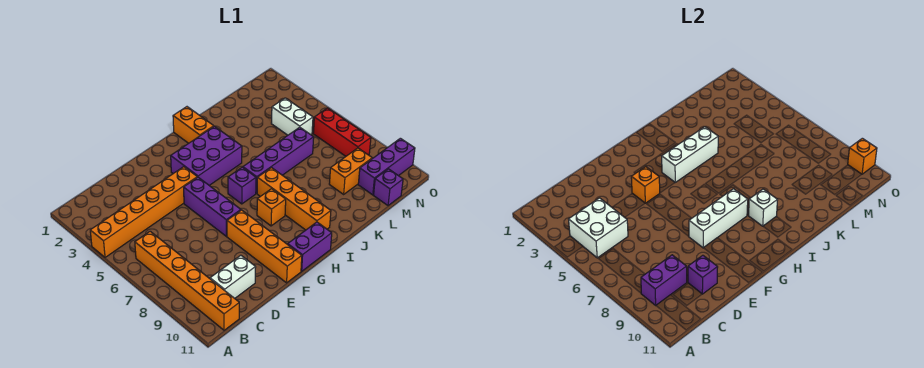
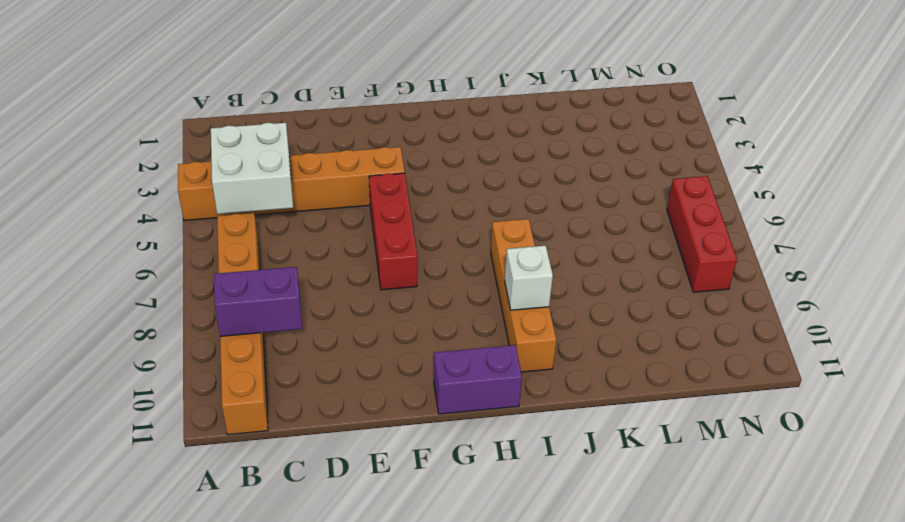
red brick F5:F7 level 1 -> purple brick F5:F7 level 1
none -> white brick C10:D10 level 1
none -> orange brick F8:F11 level 1
none -> purple brick G3:I4 level 1

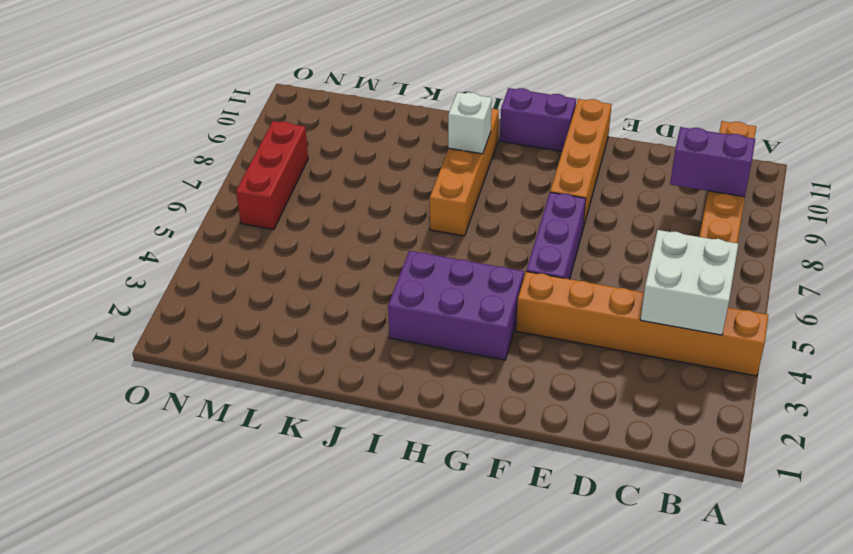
none -> white brick C10:D10 level 1
none -> purple brick H6 level 1
none -> orange brick H8 level 1

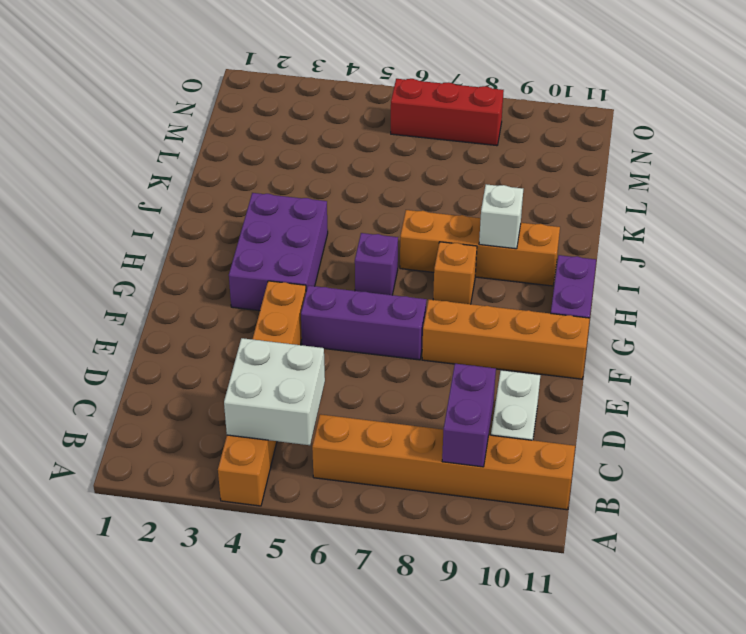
none -> orange brick I1:I2 level 1
none -> purple brick I6:L6 level 1
none -> orange brick L9:M9 level 1

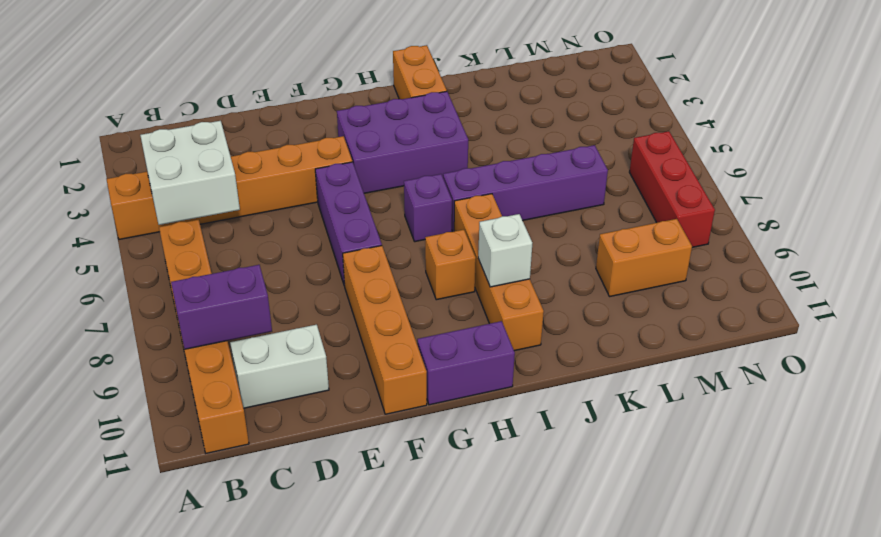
none -> white brick M4:M5 level 1
none -> purple brick M10:O10 level 1
none -> purple brick M11 level 1

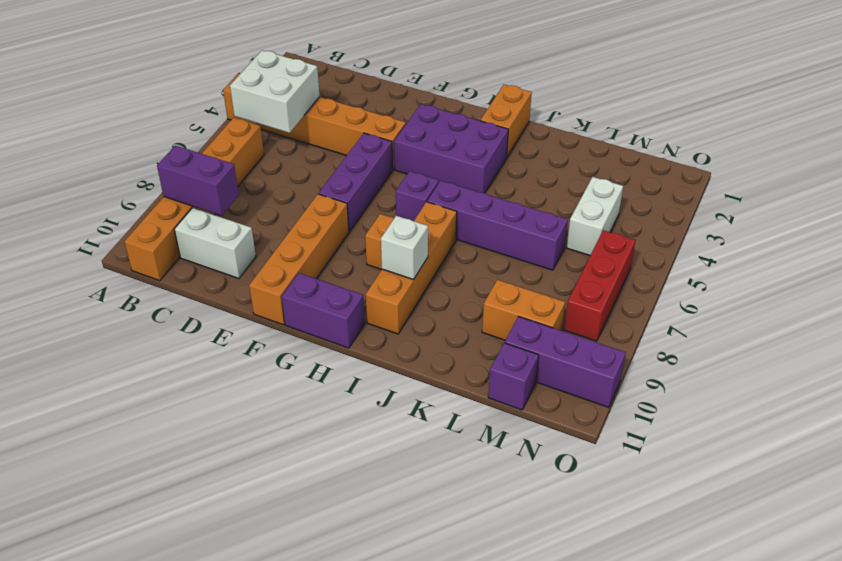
none -> purple brick D10 level 2
none -> orange brick F4 level 2
none -> white brick F8:H8 level 2

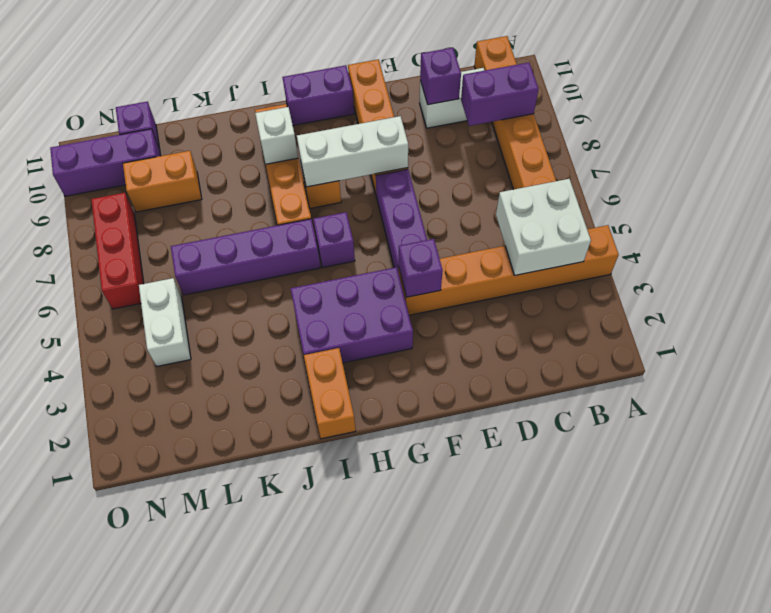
purple brick F4 level 2 -> orange brick F4 level 2
none -> white brick H4:J4 level 2
none -> orange brick O10 level 2

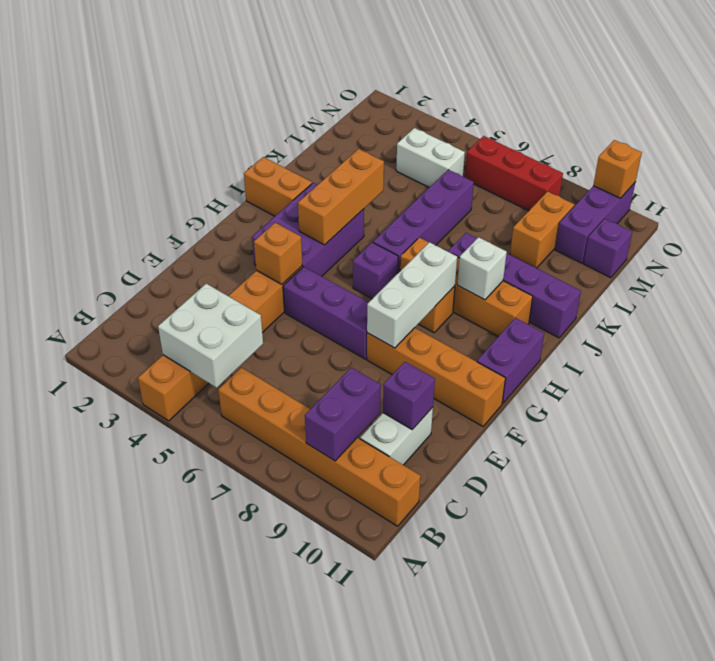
orange brick H4:J4 level 2 -> white brick H4:J4 level 2
purple brick J8:J11 level 1 -> none

